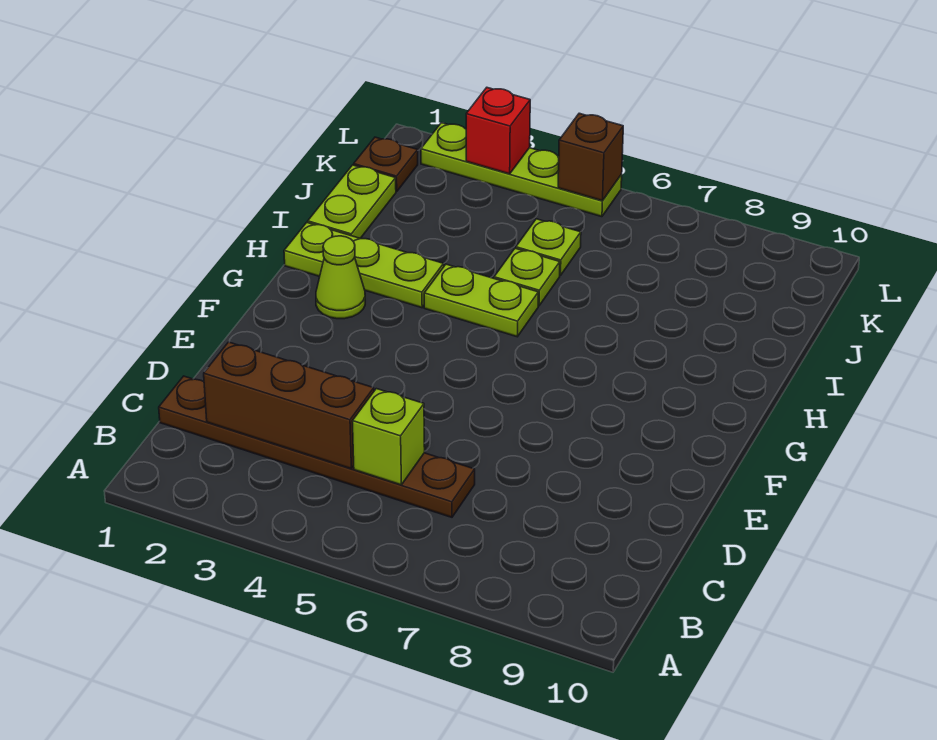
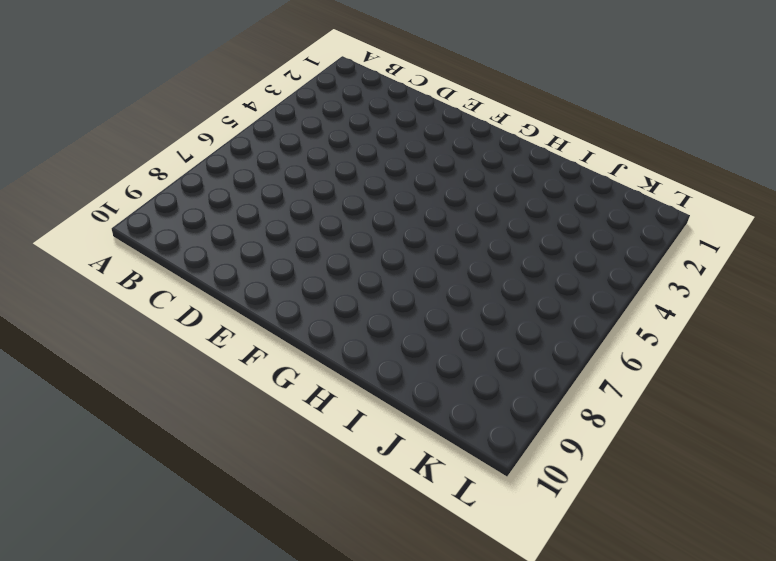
none -> brown plate C1:C6 level 1
none -> lime cone G2 level 1
none -> lime plate H1:H3 level 1

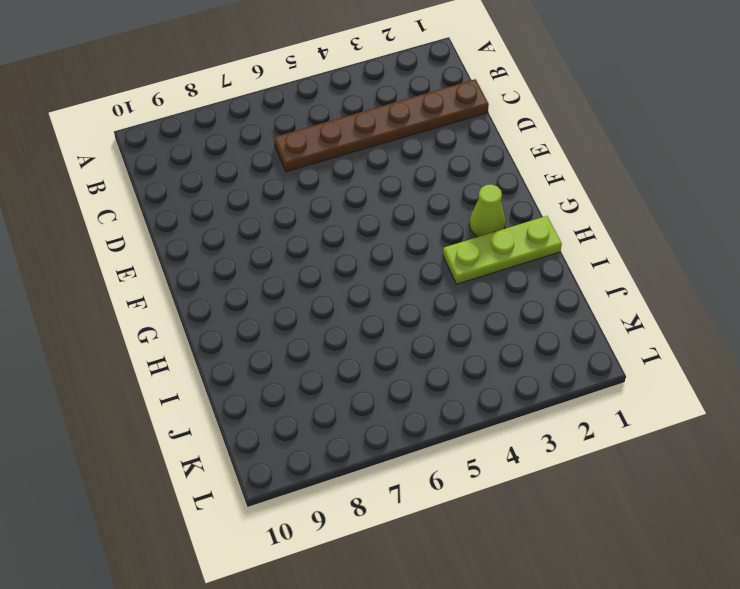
none -> lime plate H4:H5 level 1
none -> lime plate I1:J1 level 1
none -> lime plate I5 level 1

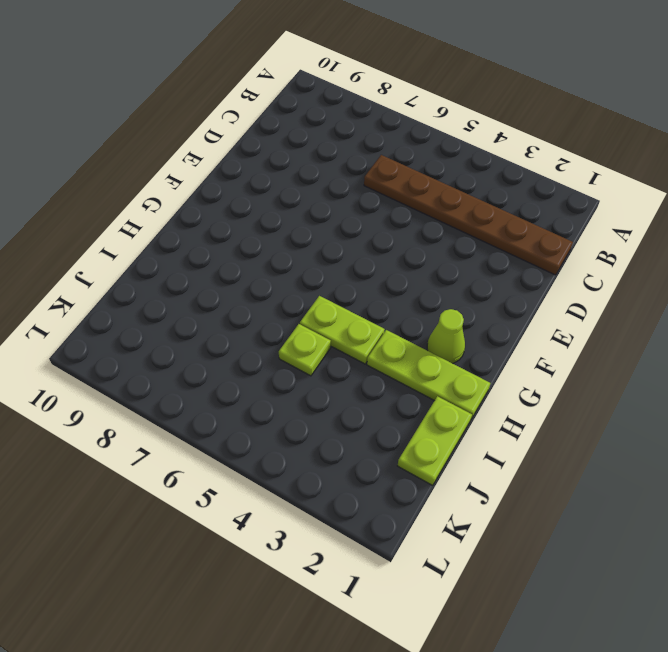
none -> lime plate J5 level 1
none -> brown plate K1 level 1
none -> lime plate L2:L5 level 1

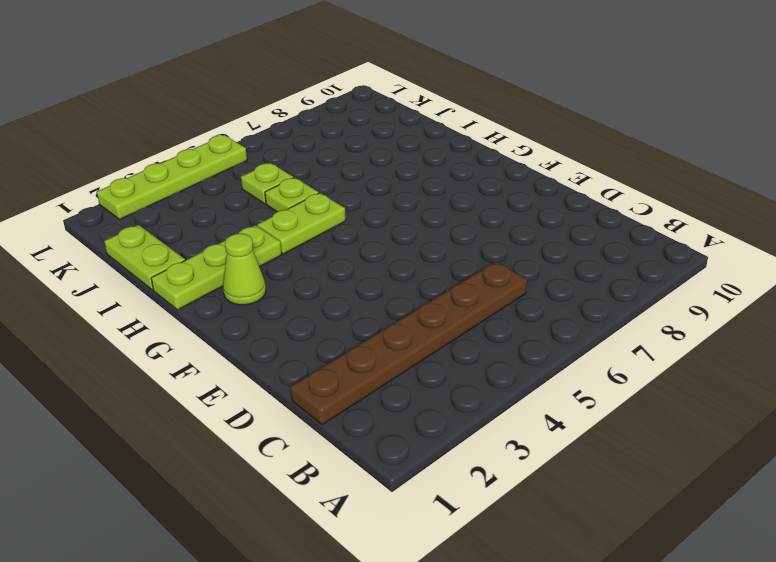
none -> brown plate K1 level 1
none -> brown brick C2:C4 level 2
none -> lime brick C5 level 2

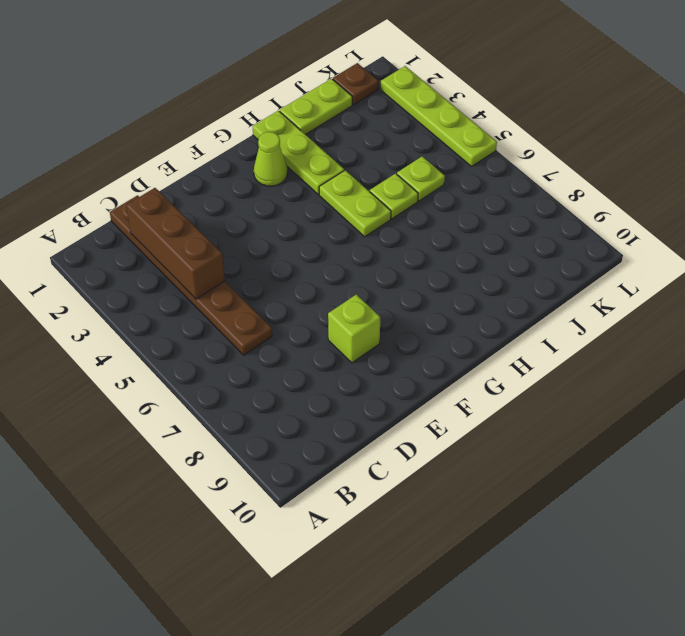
lime brick E8 level 1 -> lime brick C5 level 2
none -> red brick L3 level 2
none -> brown brick L5 level 2

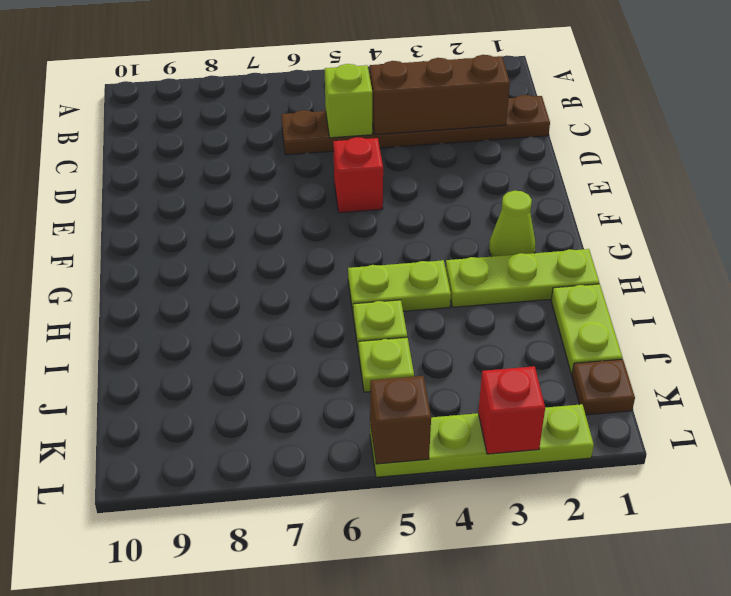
red brick E5 level 1 -> none

